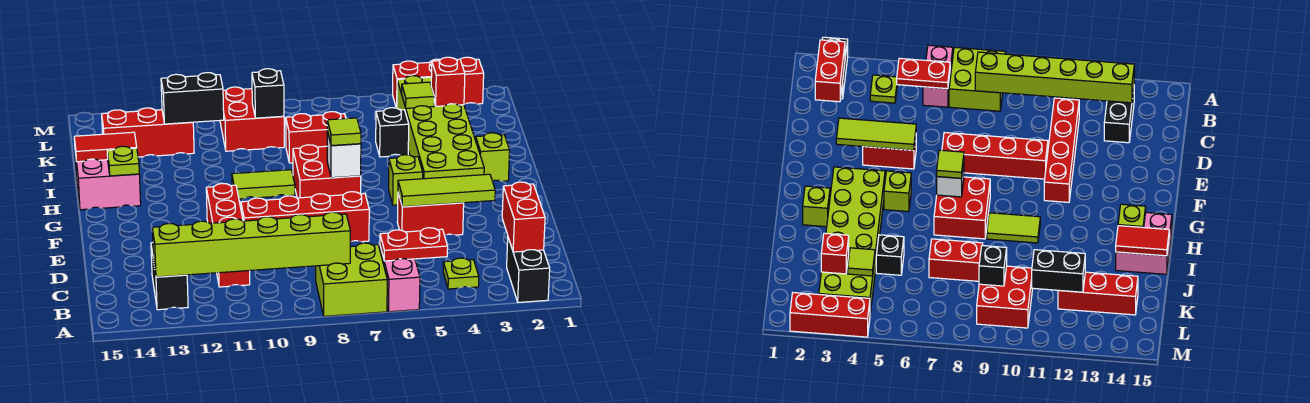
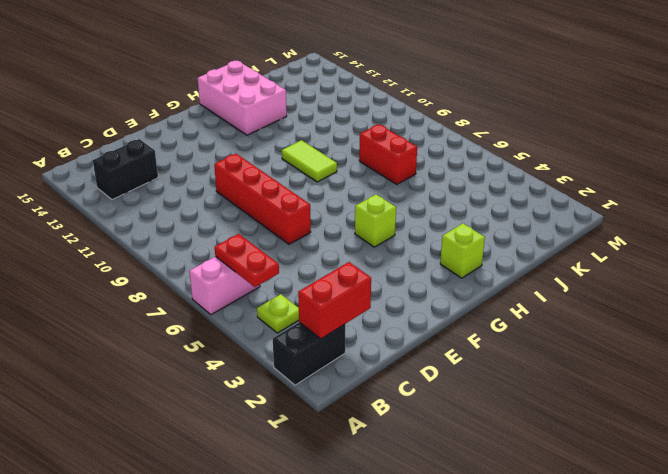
pink brick H13:I15 level 1 -> pink brick H14:I15 level 1
none -> lime brick A7:B8 level 1
none -> red brick C11:F11 level 1
none -> red brick E4:E5 level 1
none -> lime brick G3:L4 level 1

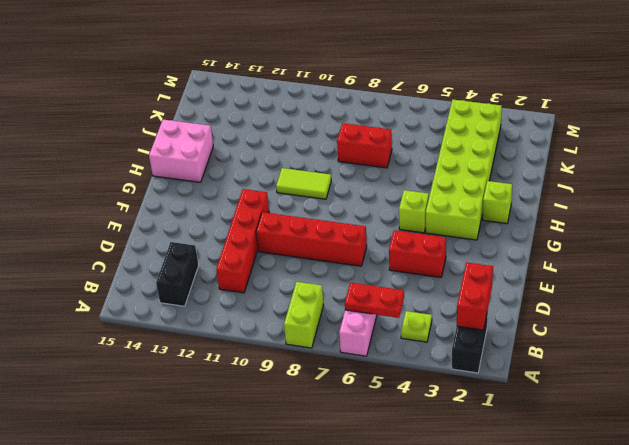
lime brick A8:B8 level 1 -> lime brick A7:B8 level 1
none -> red brick G7:H8 level 1
none -> black brick J5 level 1
none -> red brick K9:L10 level 1
none -> red brick K12:K14 level 1

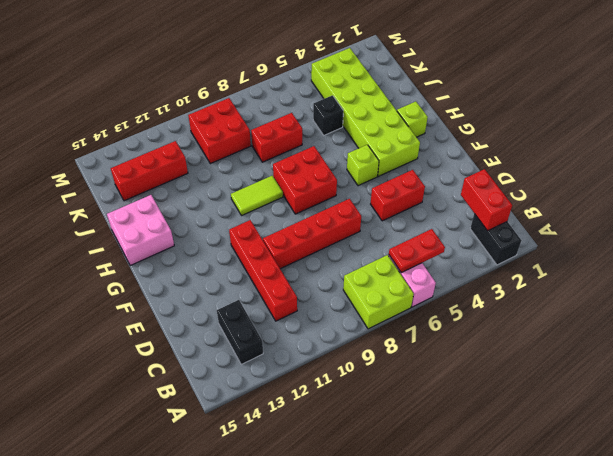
none -> lime plate B4 level 1
none -> red brick M2:M4 level 1
none -> lime brick B8:B13 level 2
none -> lime tile E3:E5 level 2

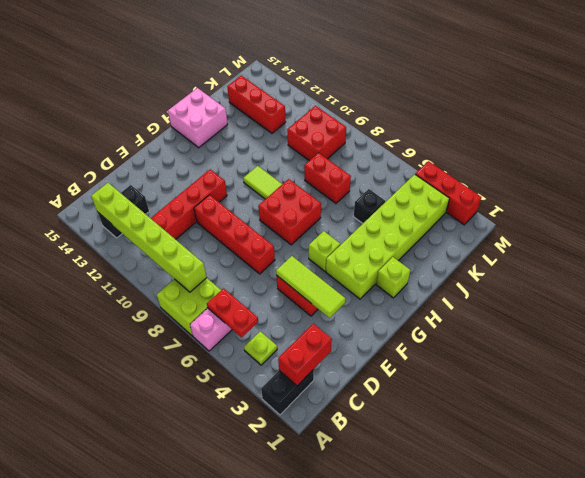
none -> white brick G7 level 2
none -> lime plate H14 level 2
none -> red tile I14:I15 level 2
none -> red brick K3 level 2

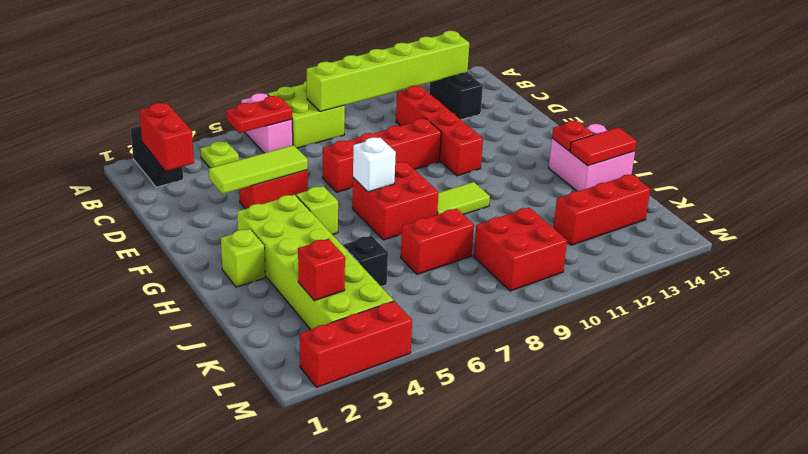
red plate H14 level 2 -> lime plate H14 level 2
none -> lime tile K4 level 2
none -> black brick K9 level 2
none -> black brick K11:K12 level 2
none -> lime tile G7 level 3

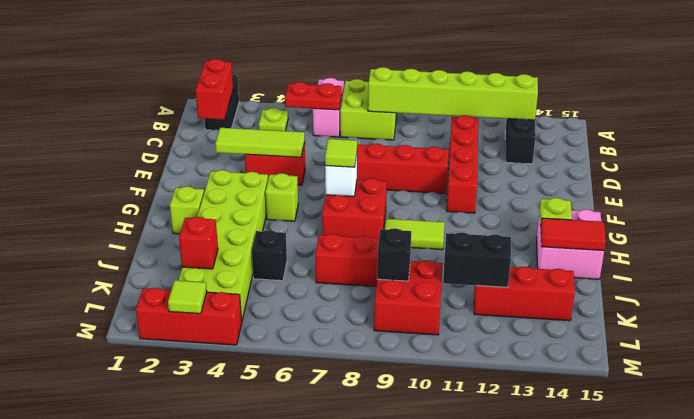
lime tile M3 level 2 -> lime tile K4 level 2

